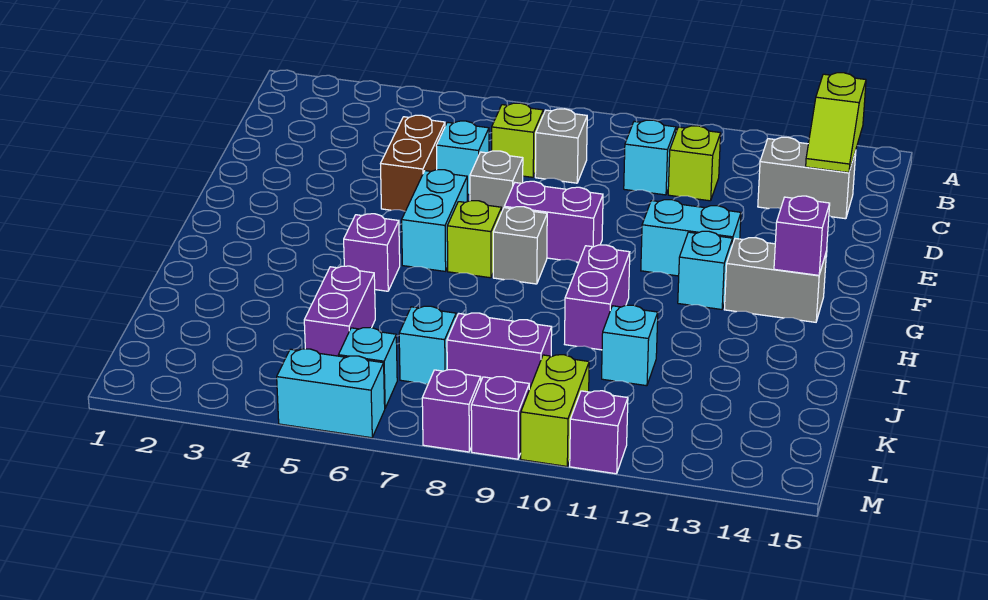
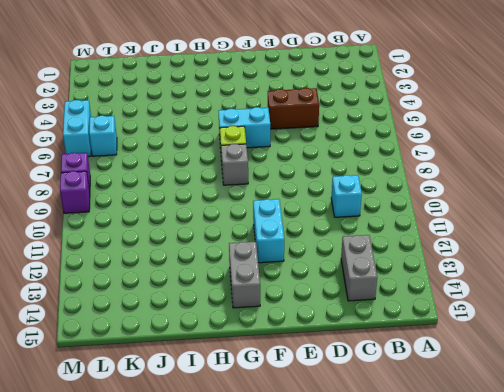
none -> lime brick C7 level 1
none -> grey brick C8 level 1
none -> lime brick C11 level 1

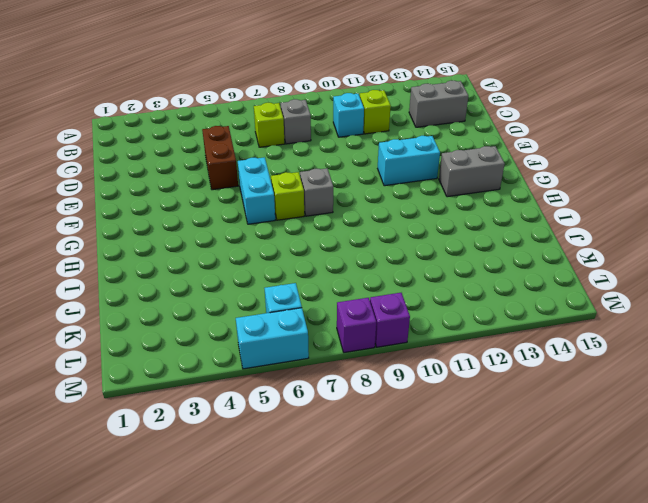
none -> cyan brick D6 level 1
none -> grey brick E7 level 1
none -> purple brick F8:F9 level 1

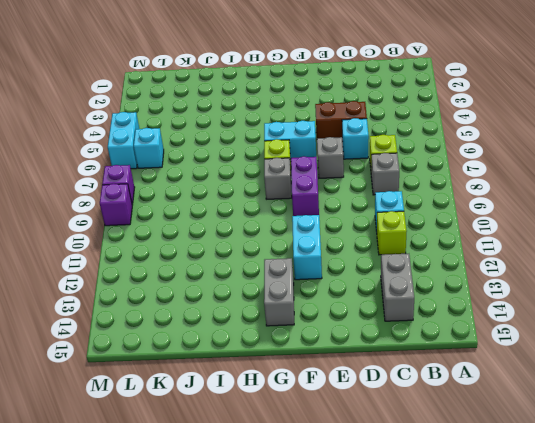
none -> cyan brick G12 level 1
none -> purple brick H5 level 1
none -> purple brick H10:I10 level 1

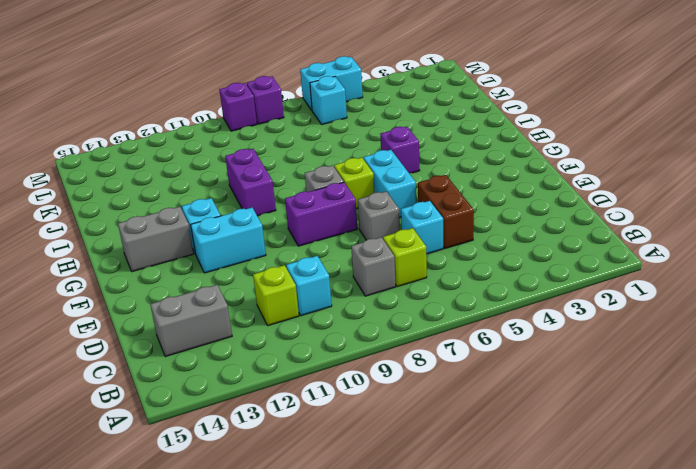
none -> purple brick J5:K5 level 1
none -> cyan brick J11 level 1
none -> cyan brick K7 level 1

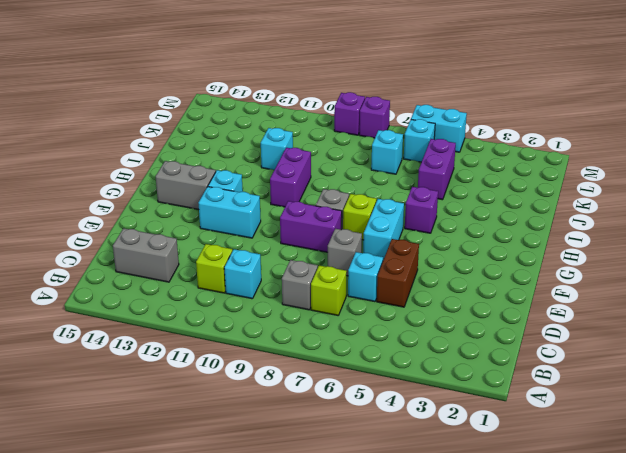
none -> purple brick K8:K9 level 1
none -> lime brick L10:M10 level 1
none -> purple brick M11 level 1

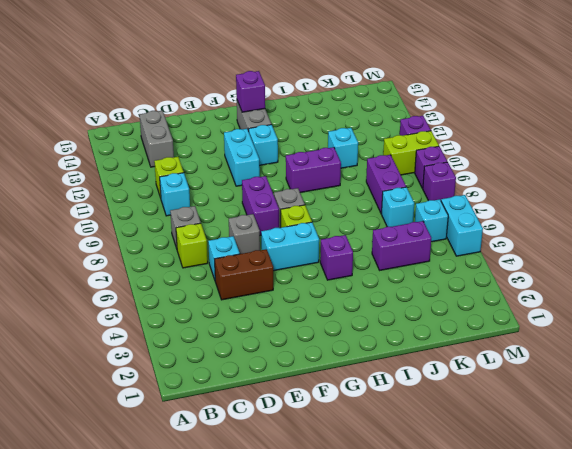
none -> lime slope B14:C14 level 2 top B

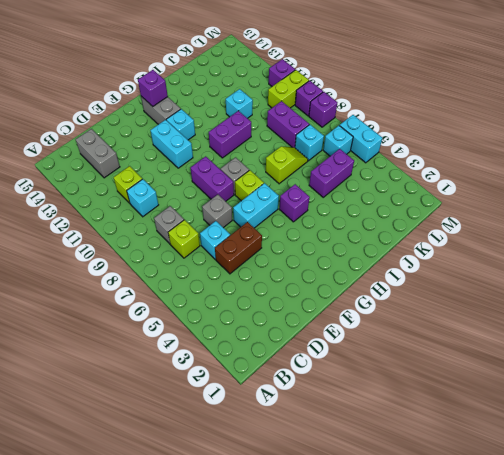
lime slope I7:J7 level 1 top I -> lime slope B14:C14 level 2 top B

